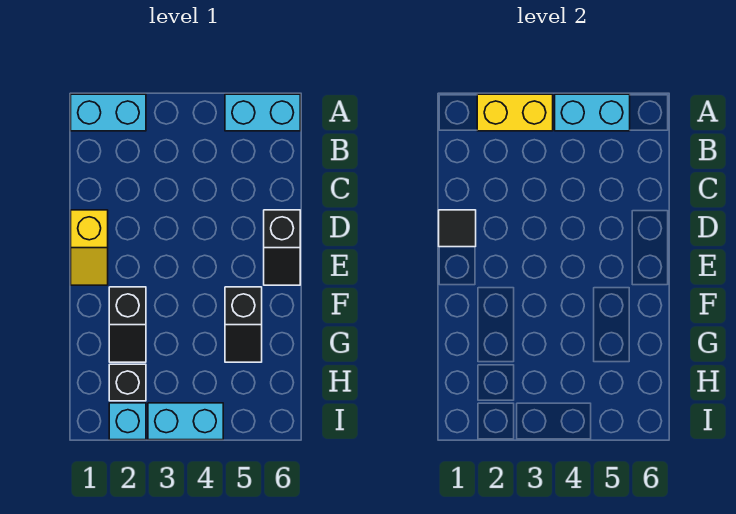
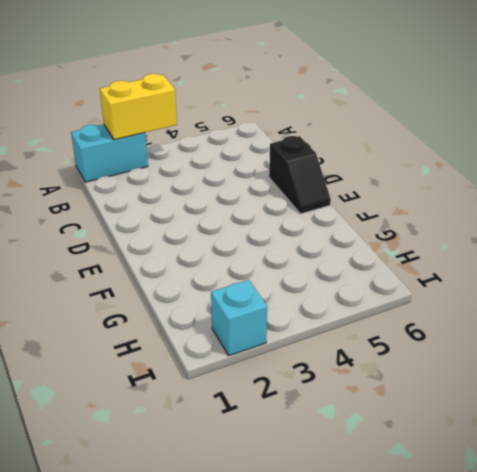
none -> cyan brick A5:A6 level 1
none -> yellow slope D1:E1 level 1 top D
none -> black slope F2:G2 level 1 top F

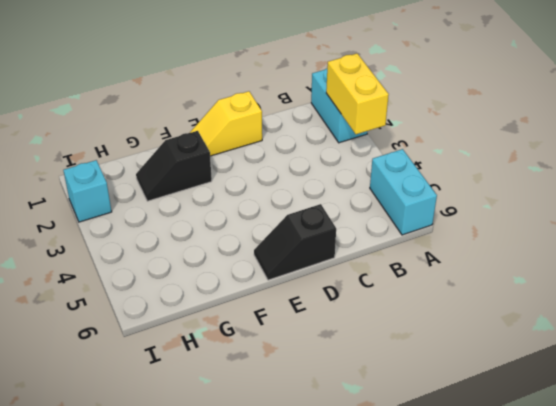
none -> black slope F5:G5 level 1 top F
none -> black brick H2 level 1
none -> cyan brick I3:I4 level 1

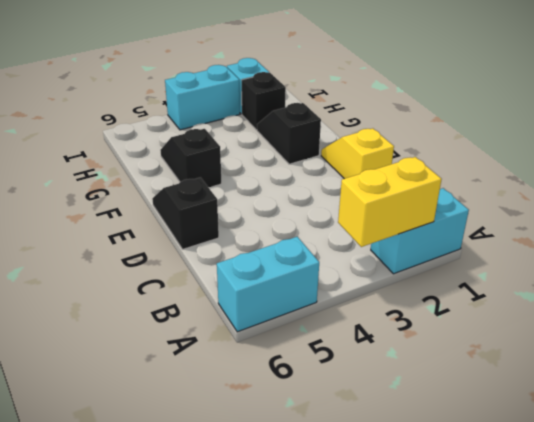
none -> cyan brick A4:A5 level 2
none -> black tile D1 level 2

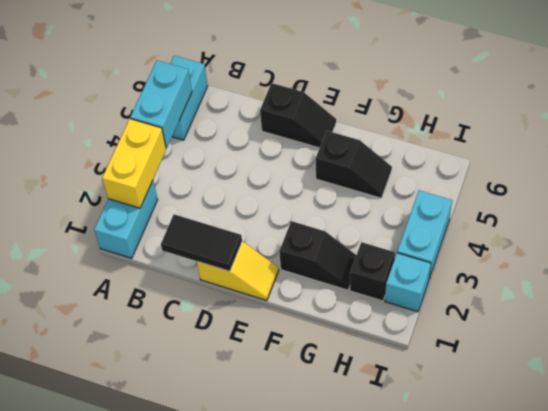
black tile C1:D1 level 2 -> black tile D1 level 2

